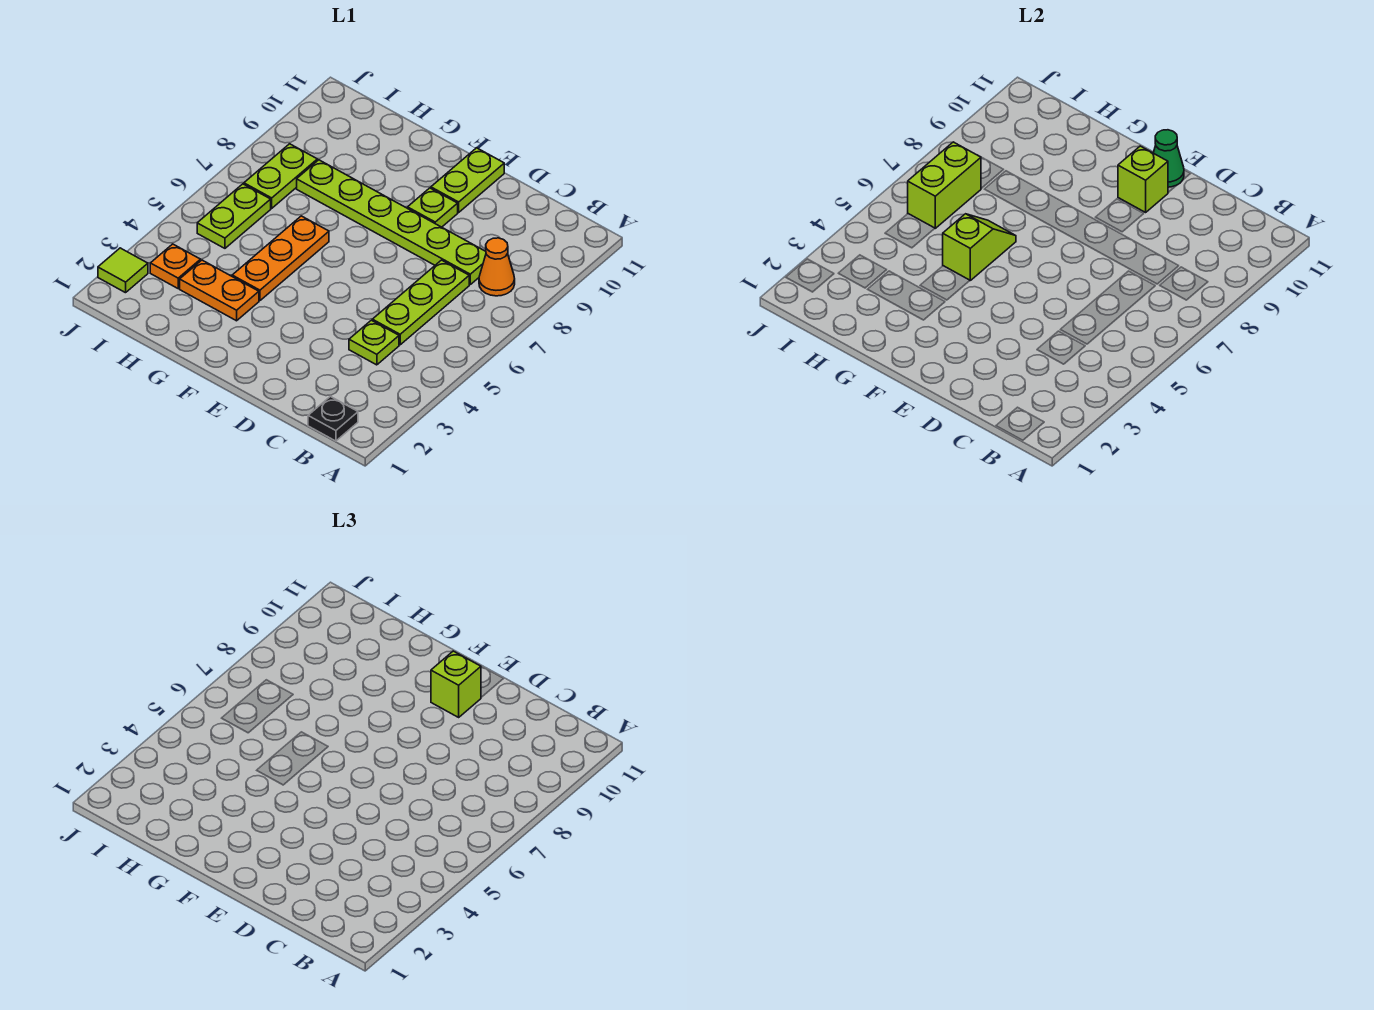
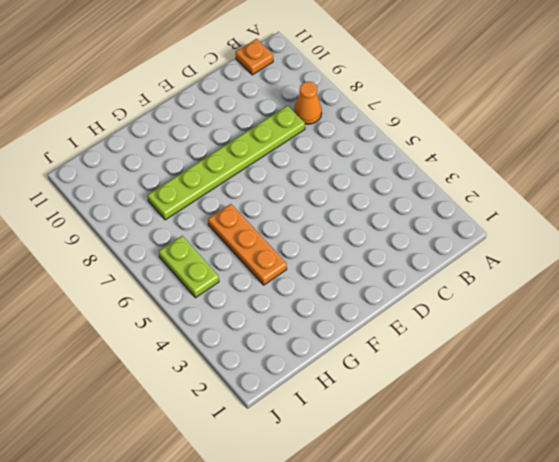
orange plate B11 level 1 -> orange plate I3 level 1
none -> black plate B1 level 1
none -> lime plate C4 level 1
none -> lime plate C5:C7 level 1

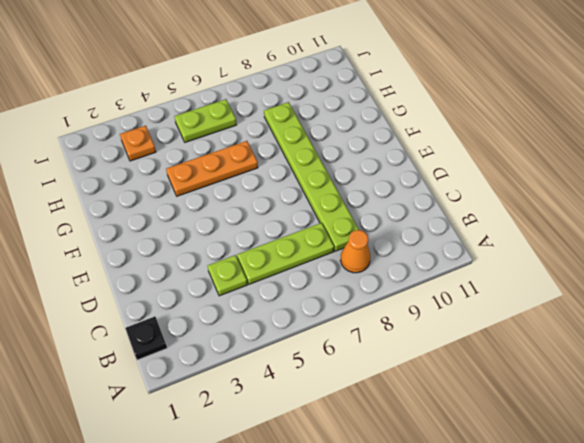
none -> lime plate E9 level 1
none -> lime plate E10:E11 level 1
none -> orange plate G3:H3 level 1

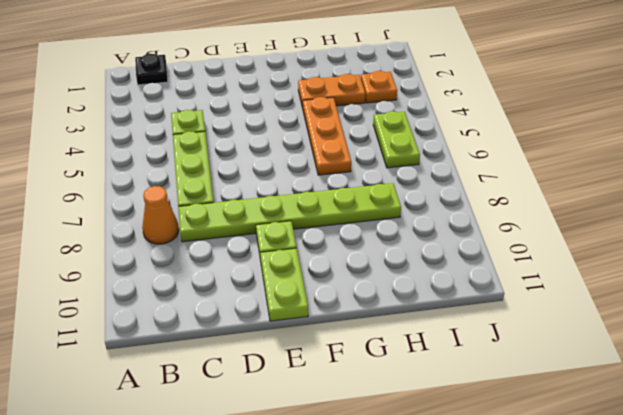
none -> lime plate I7:I8 level 1
none -> lime tile J2 level 1
none -> lime brick E10 level 2

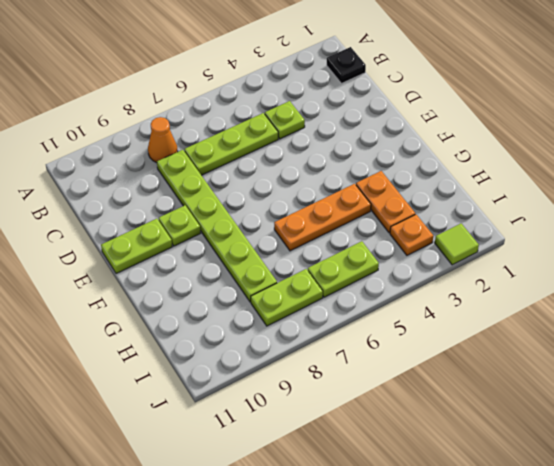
none -> lime brick E10 level 2
none -> green cone E11 level 2
none -> lime slope G5:G6 level 2 top 5

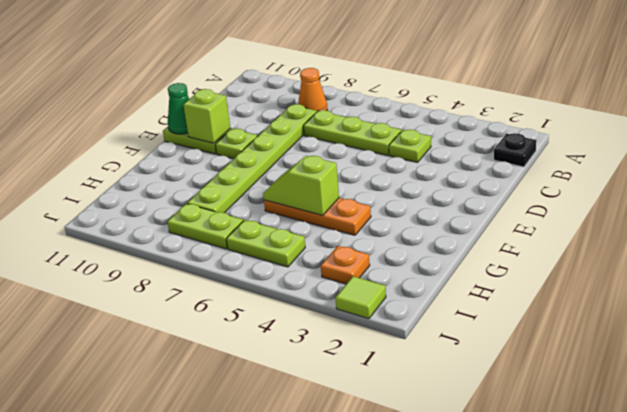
none -> orange plate G3:H3 level 1
none -> lime brick I6:I7 level 2
none -> lime brick E10 level 3

